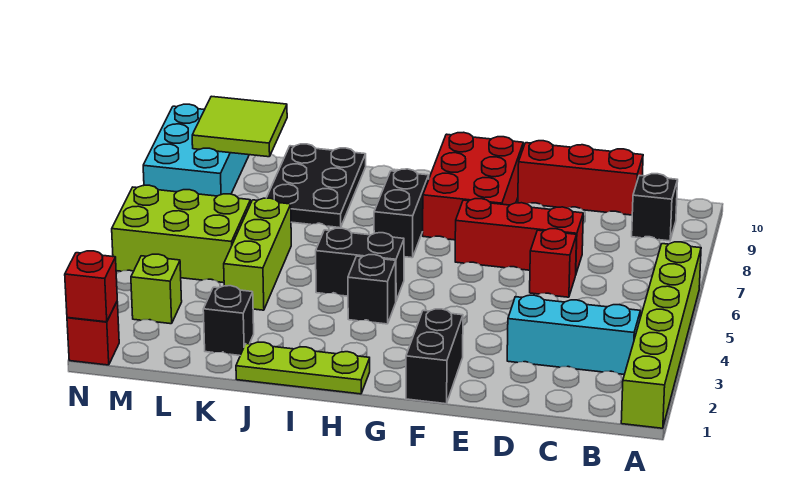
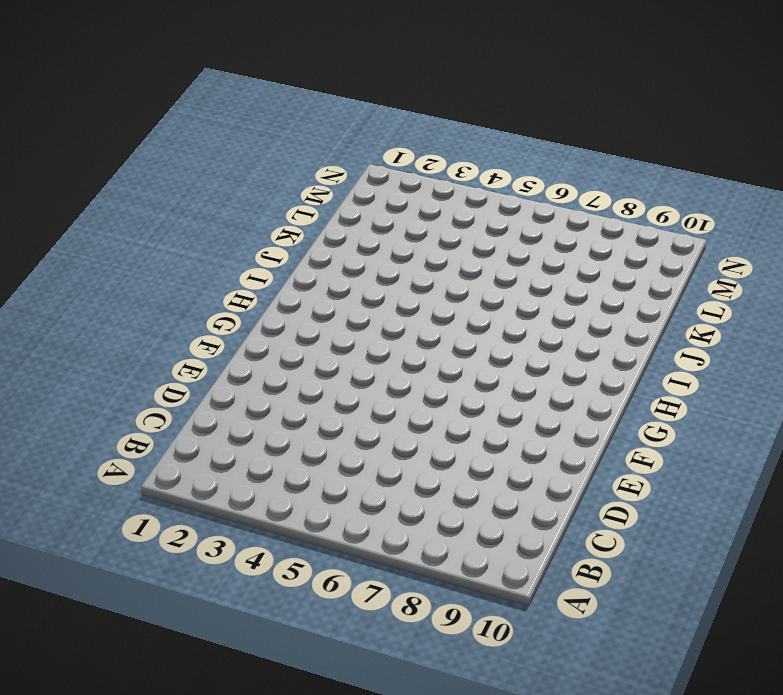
none -> lime brick A1:A6 level 1
none -> cyan brick B3:D3 level 1
none -> black brick B9 level 1

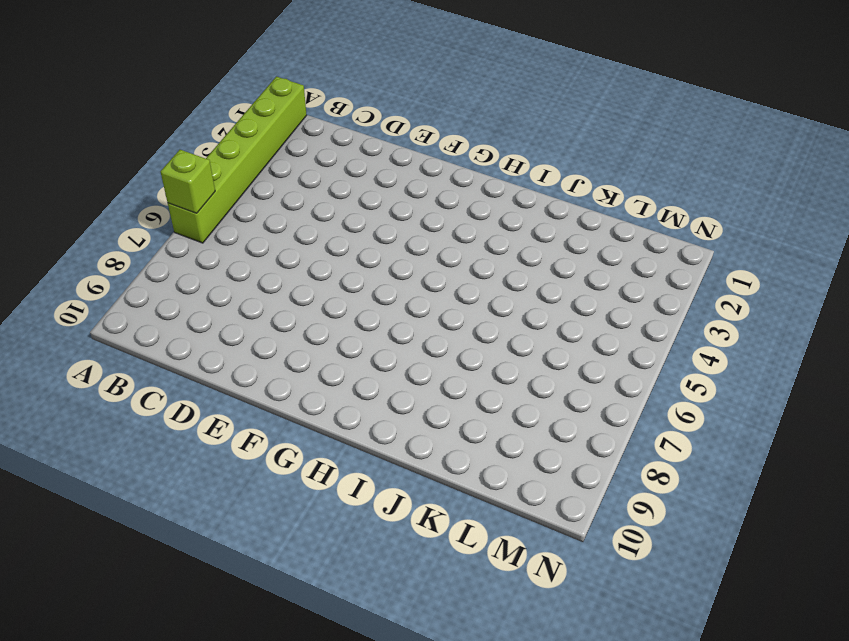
lime brick A6 level 2 -> lime brick M3 level 1
none -> cyan brick B3:D3 level 1
none -> black brick B9 level 1
none -> red brick C10:E10 level 1

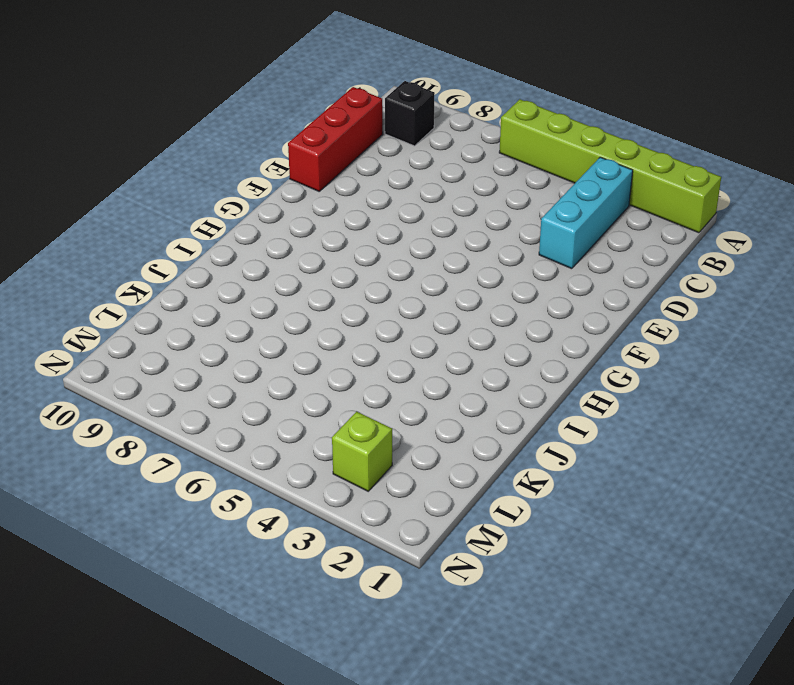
none -> red brick D6 level 1
none -> red brick D7:F7 level 1
none -> black brick F1:F2 level 1

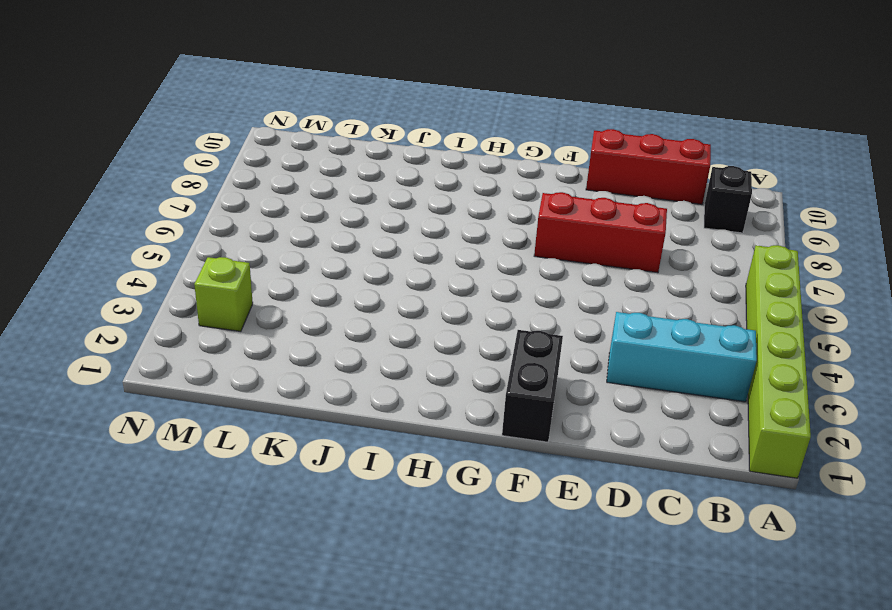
none -> red brick D6 level 1
none -> red brick F8:G10 level 1
none -> lime plate H1:J1 level 1

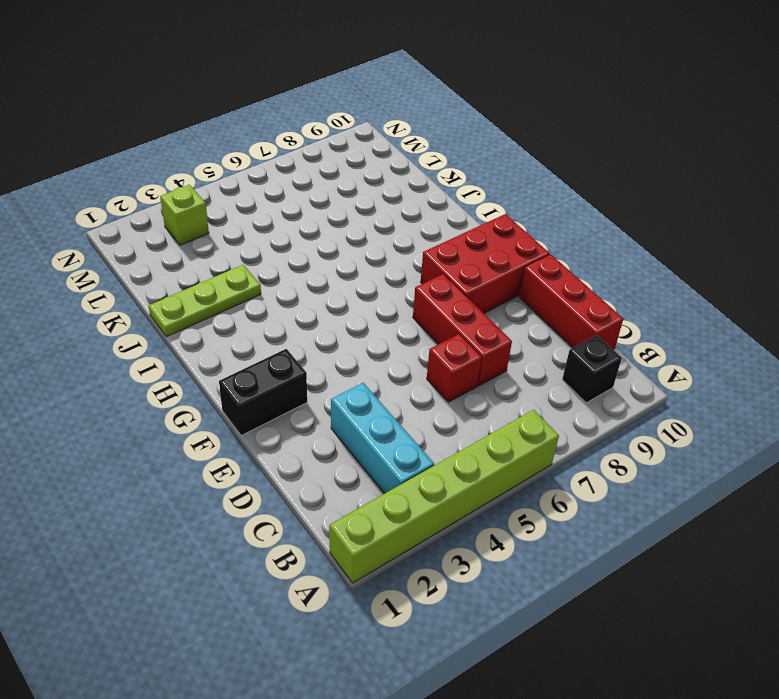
lime plate J1:J3 level 1 -> lime plate H1:J1 level 1
none -> black brick H4 level 1
none -> black brick H5:I5 level 1
none -> black brick H7:H8 level 1

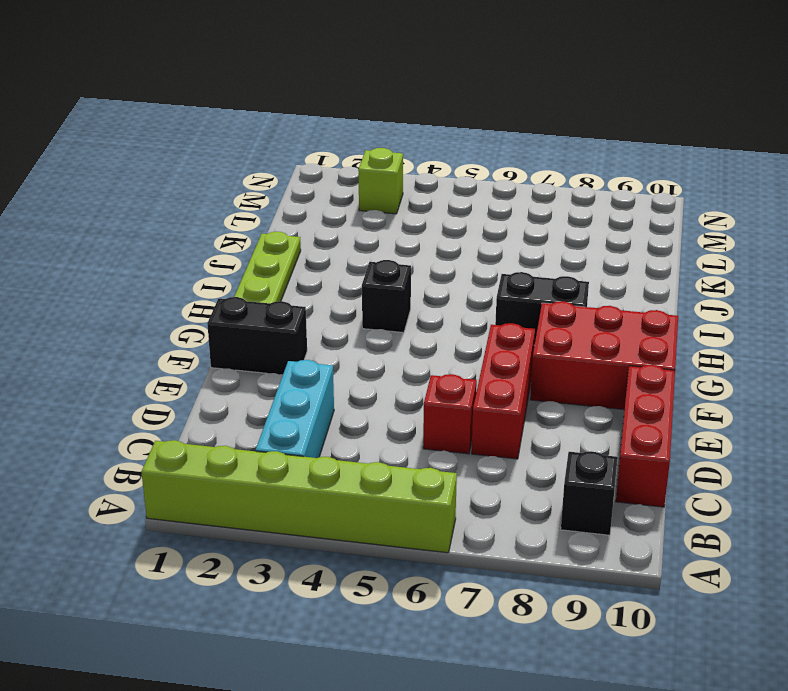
none -> black brick H5:I5 level 1
none -> black plate J8:K10 level 1
none -> black brick K2 level 1

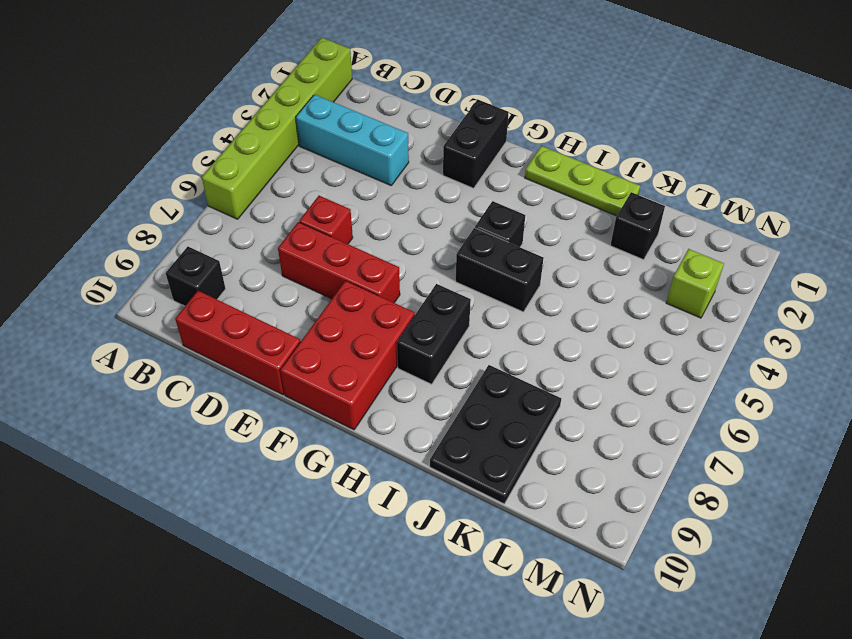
none -> lime brick K4:K6 level 1
none -> lime brick L5:N6 level 1
none -> cyan brick M8:N10 level 1

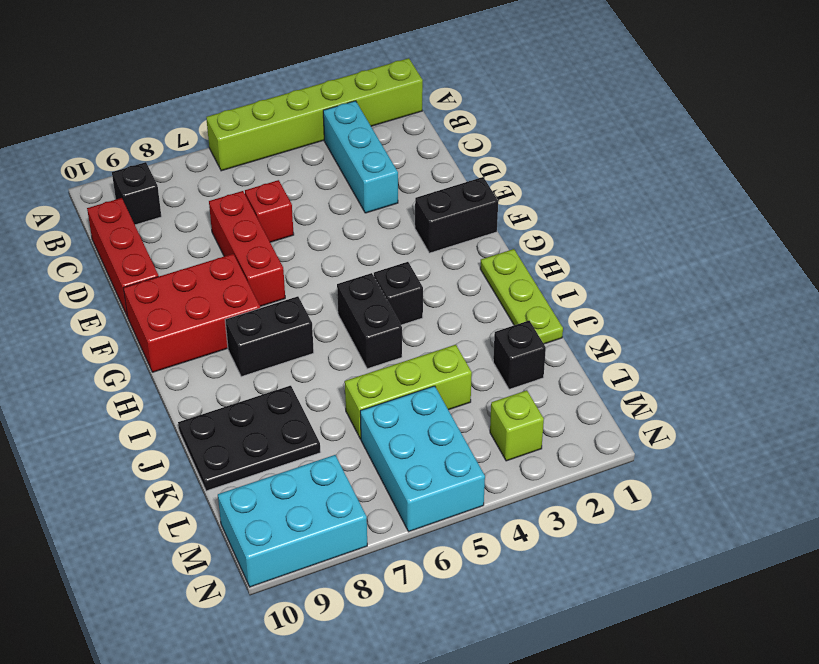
cyan brick L5:N6 level 1 -> lime brick L5:N6 level 1
none -> red brick N1 level 1
none -> lime tile L9:M10 level 2
none -> red brick N1 level 2

